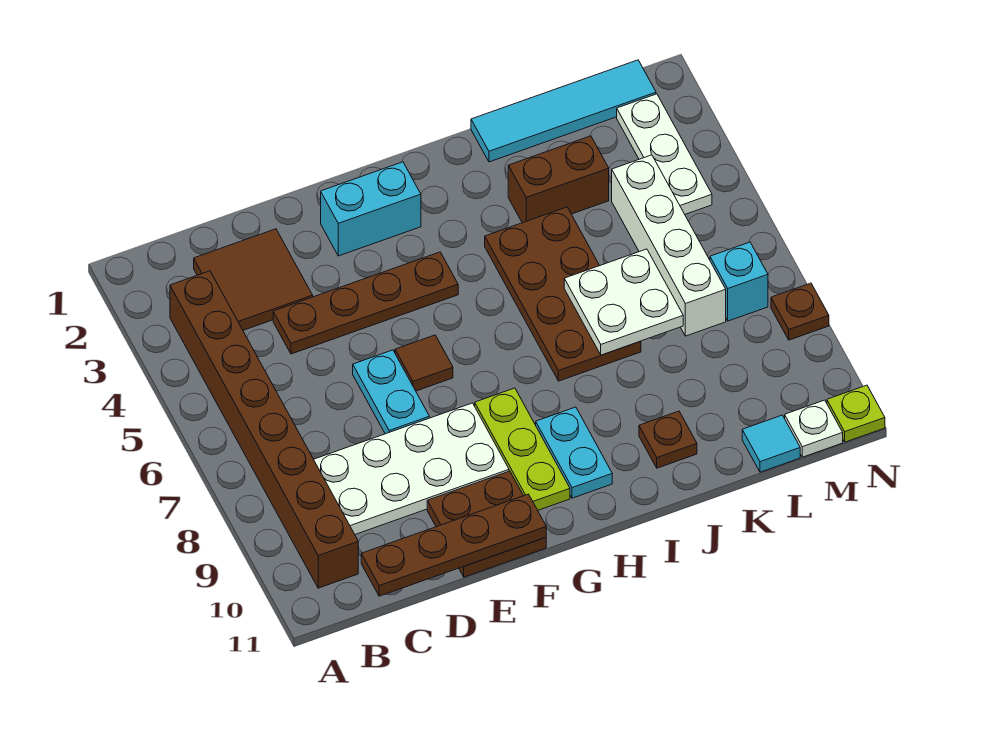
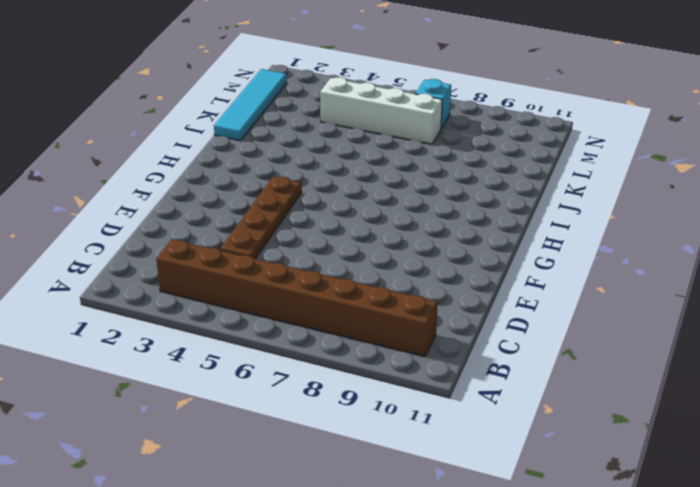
none -> brown tile C2:D3 level 1
none -> white plate C8:F9 level 1
none -> cyan plate E6:E7 level 1

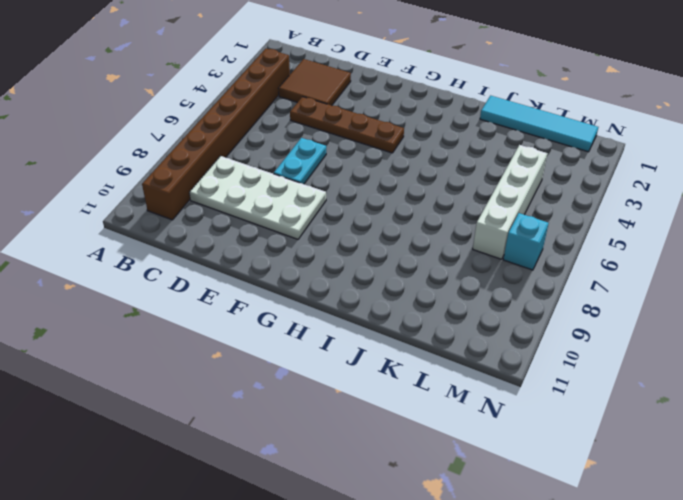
none -> brown plate E10:F11 level 1
none -> cyan brick F2:G2 level 1
none -> brown tile F6 level 1

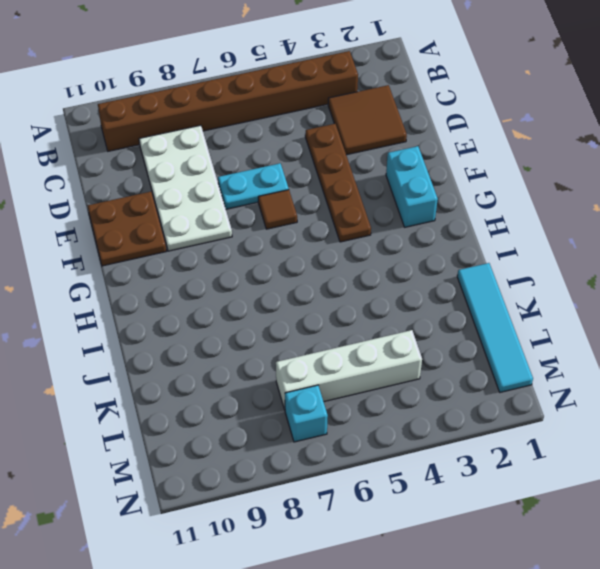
none -> lime plate G8:G10 level 1
none -> cyan plate H9:H10 level 1
none -> brown plate I4:J7 level 1

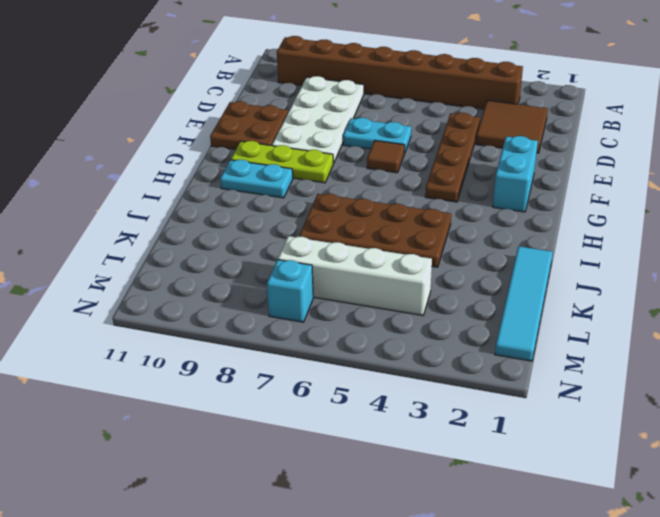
none -> brown brick J3:K3 level 1
none -> brown plate J10 level 1
none -> cyan tile L11 level 1

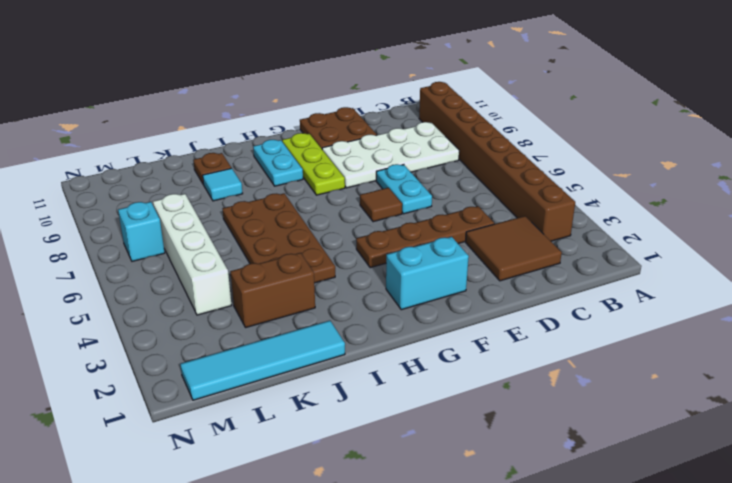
cyan tile J9 level 1 -> cyan tile L11 level 1
none -> white plate M2:M4 level 1
none -> white plate M11 level 1
none -> brown plate N8 level 1

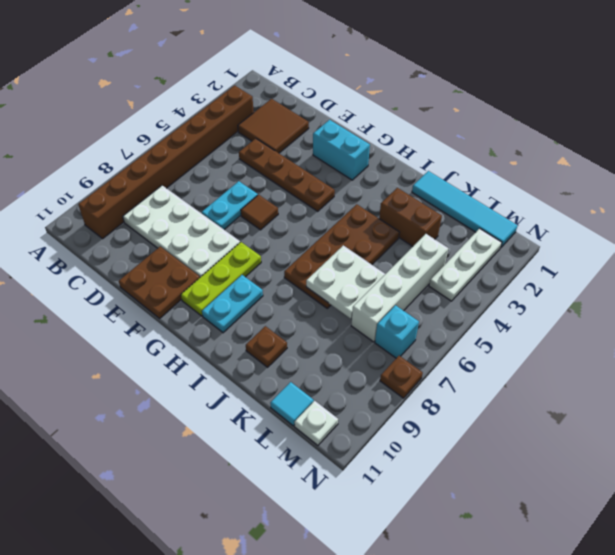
none -> lime plate N11 level 1
none -> brown plate C11:F11 level 2

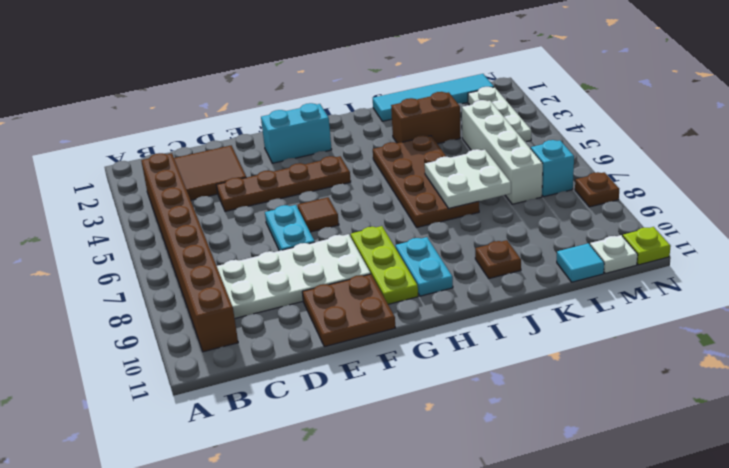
none -> brown plate C11:F11 level 2

